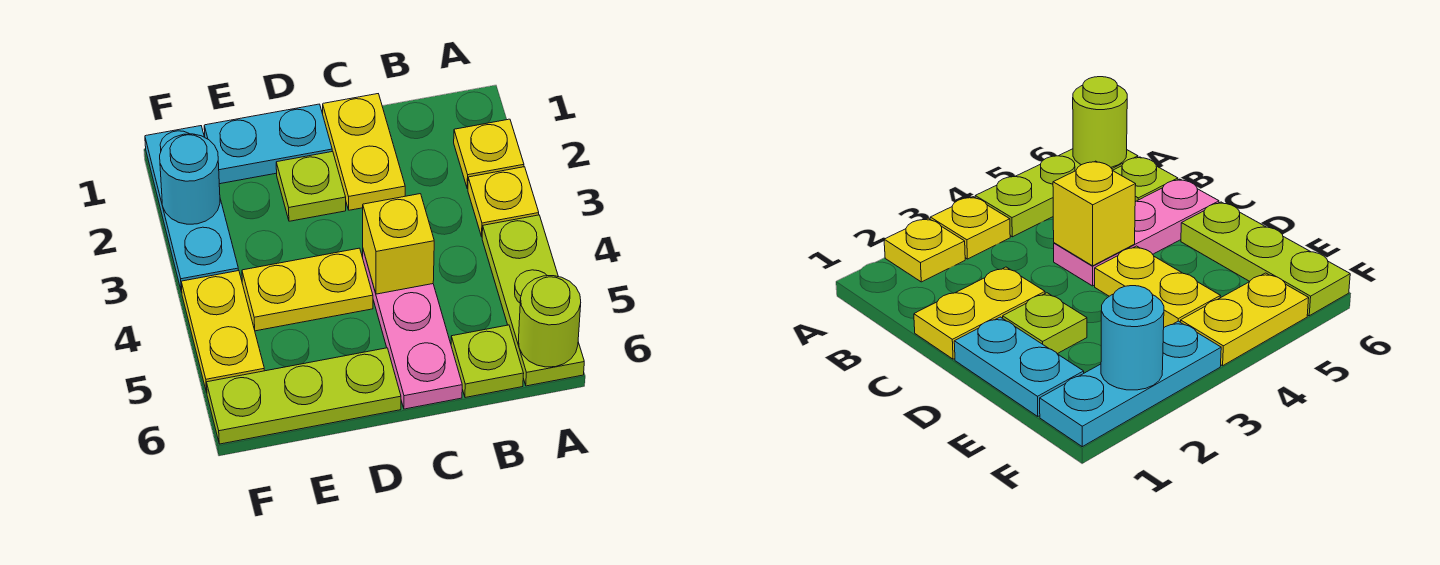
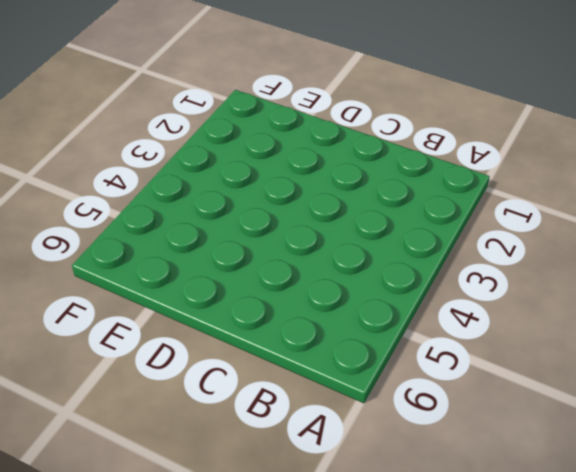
none -> yellow plate A2 level 1
none -> yellow plate A3 level 1
none -> lime plate A4:A6 level 1

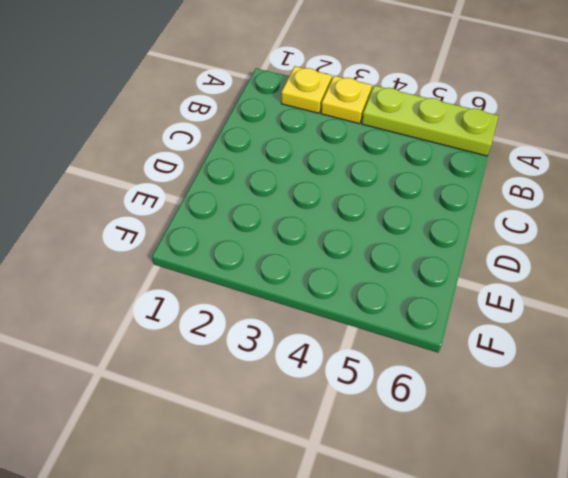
none -> lime plate B6 level 1
none -> yellow plate C1:C2 level 1
none -> pink plate C4:C6 level 1

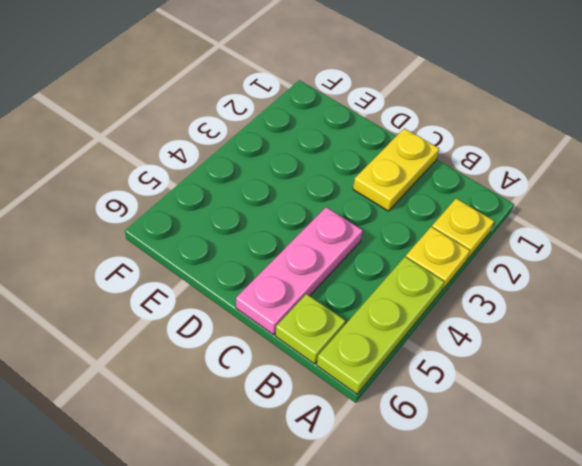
none -> cyan plate D1:E1 level 1
none -> lime plate D2 level 1
none -> yellow plate D4:E4 level 1

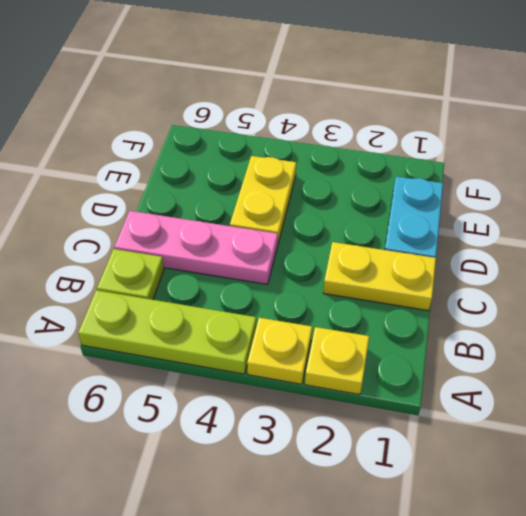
none -> lime plate D2 level 1
none -> lime plate D6:F6 level 1
none -> cyan plate F1:F3 level 1

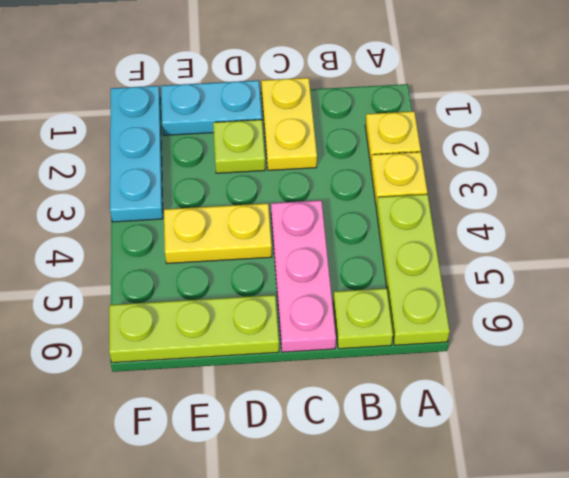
none -> yellow plate F4:F5 level 1
none -> lime round brick A6 level 2
none -> yellow brick C4 level 2

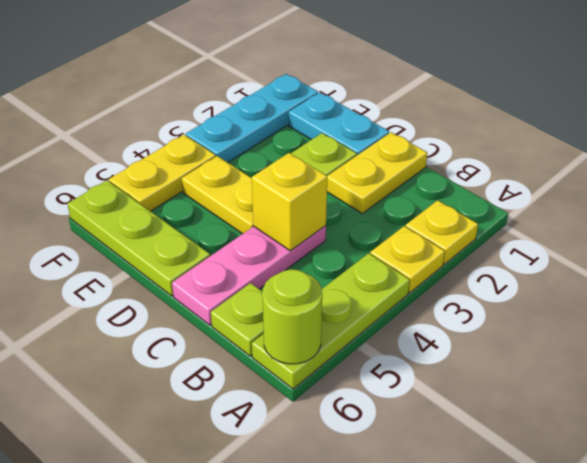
none -> cyan round brick F2 level 2

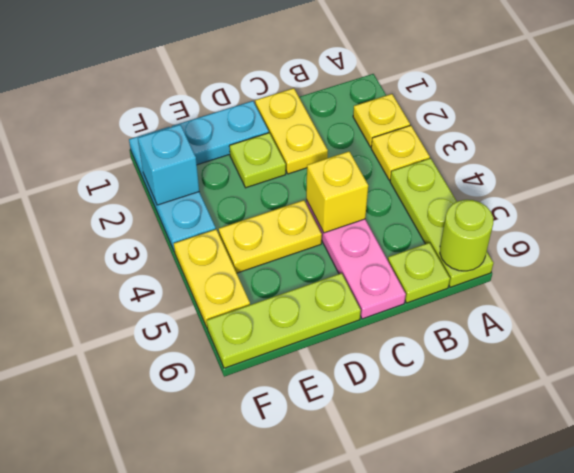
cyan brick F2 level 2 -> cyan round brick F2 level 2

